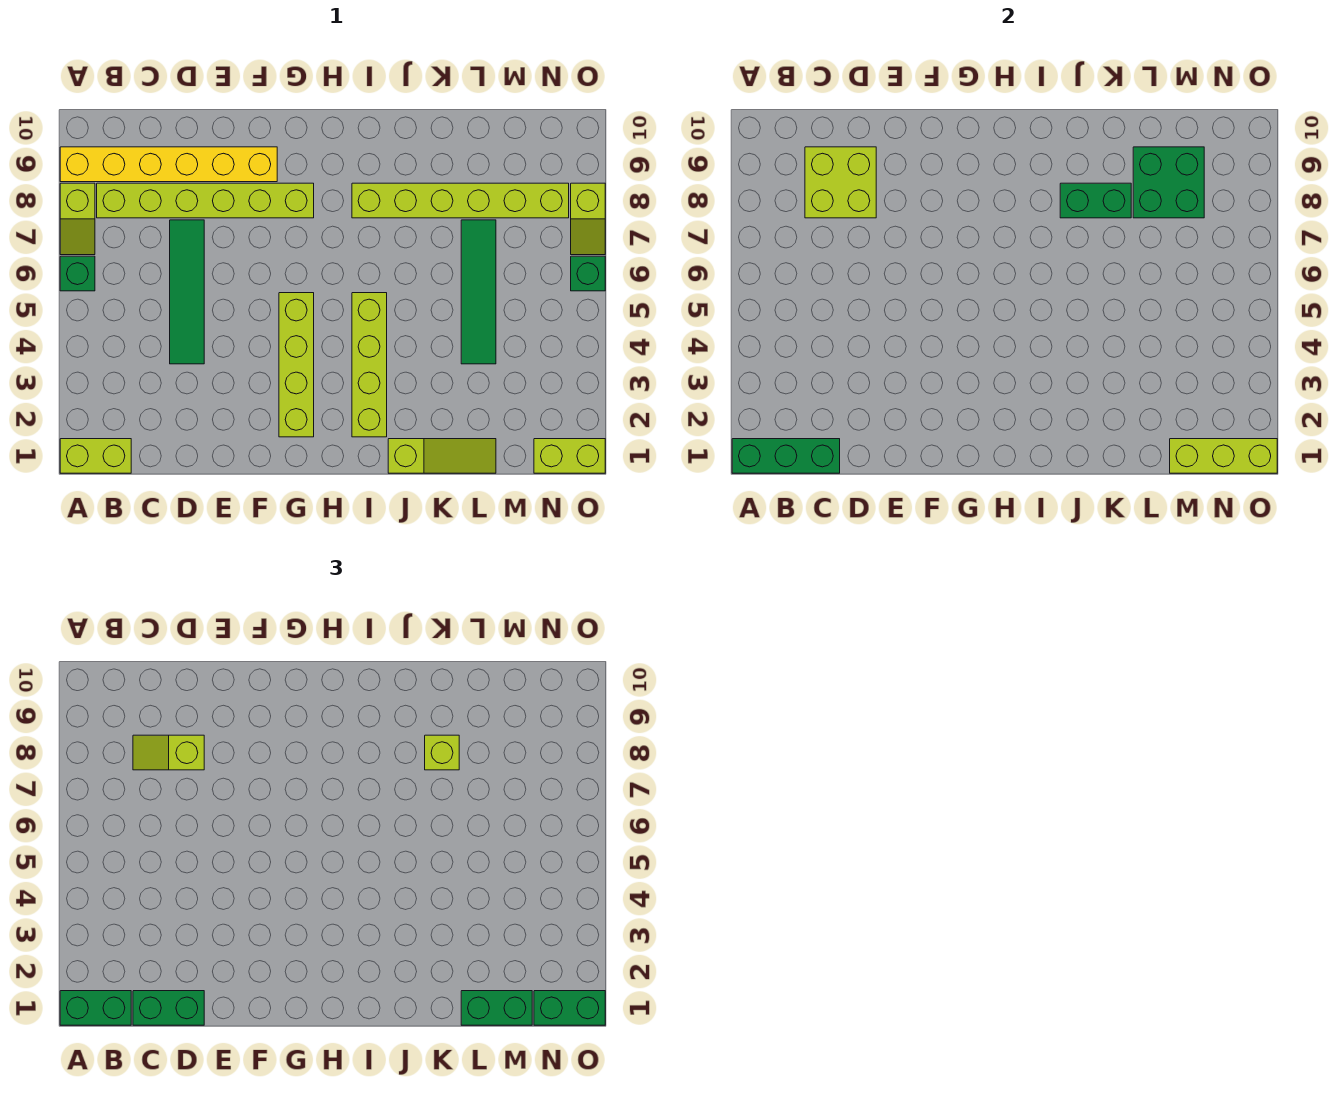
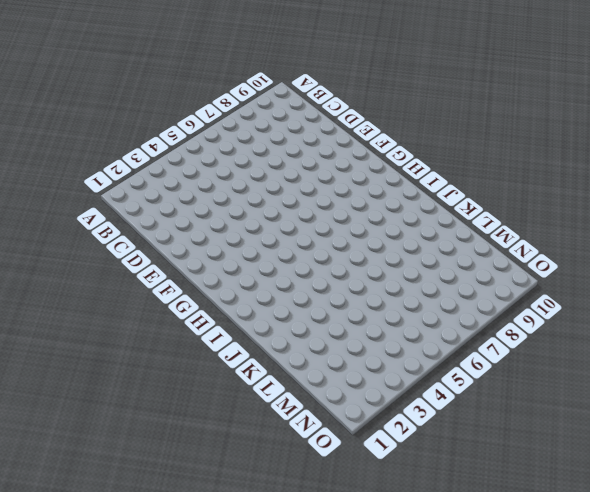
none -> lime brick A1:B1 level 1
none -> green brick A6 level 1
none -> lime slope A7:A8 level 1 top 8

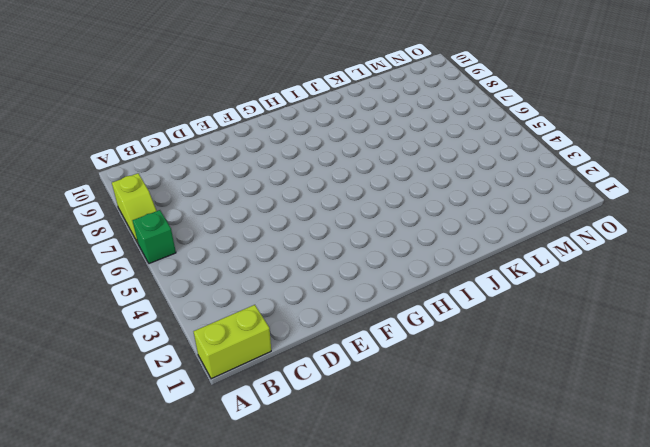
none -> yellow brick A9:F9 level 1
none -> lime brick B8:G8 level 1
none -> green tile D4:D7 level 1

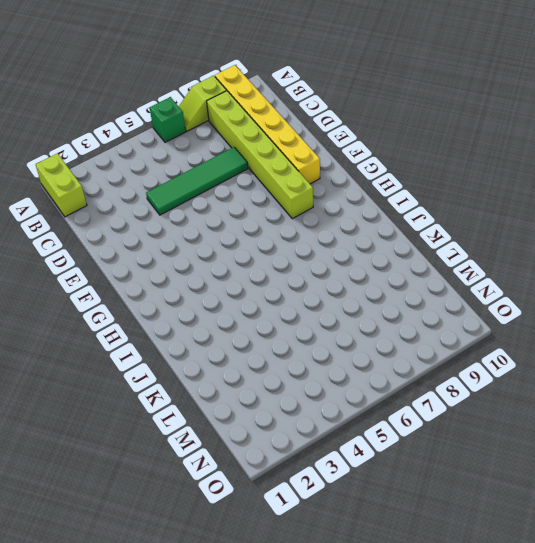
none -> lime brick G2:G5 level 1
none -> lime brick I2:I5 level 1
none -> lime brick I8:N8 level 1

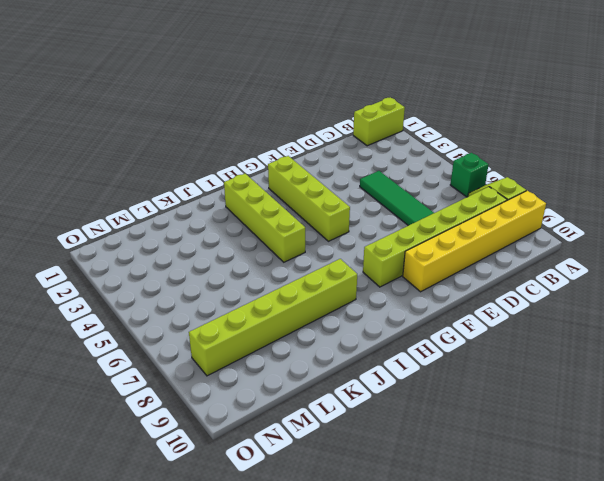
none -> lime slope J1:L1 level 1 top J
none -> green tile L4:L7 level 1
none -> lime brick N1:O1 level 1

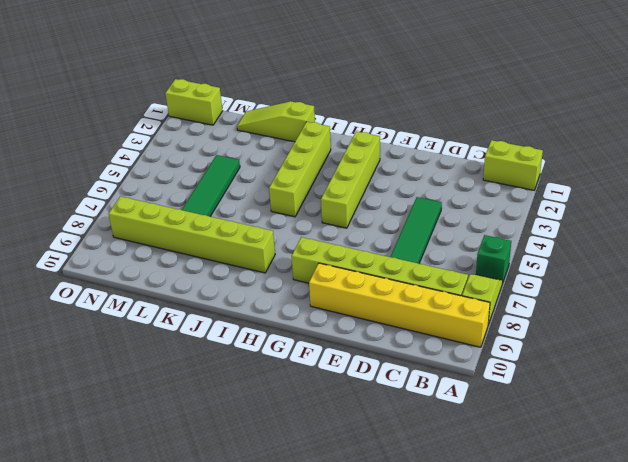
none -> green brick O6 level 1
none -> lime slope O7:O8 level 1 top 8
none -> green brick A1:C1 level 2

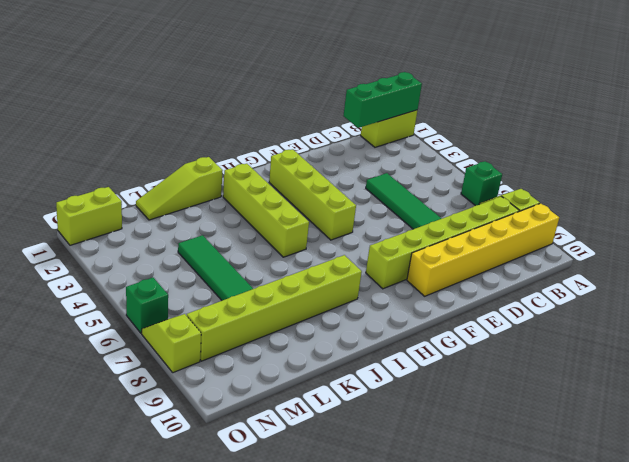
none -> lime brick C8:D9 level 2
none -> green brick J8:K8 level 2
none -> green brick L8:M9 level 2

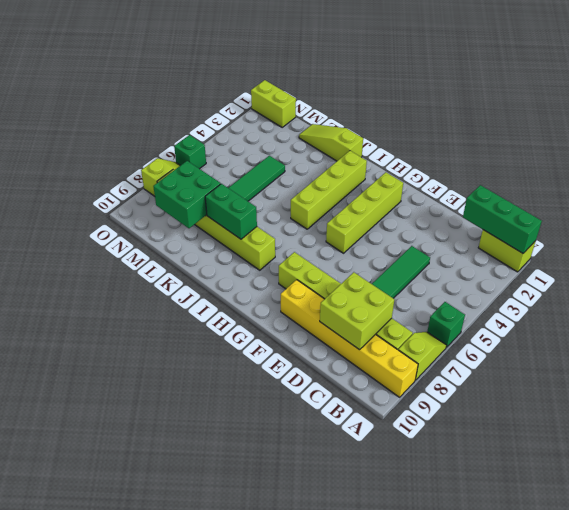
none -> lime brick M1:O1 level 2
none -> green brick A1:B1 level 3
none -> green brick C1:D1 level 3

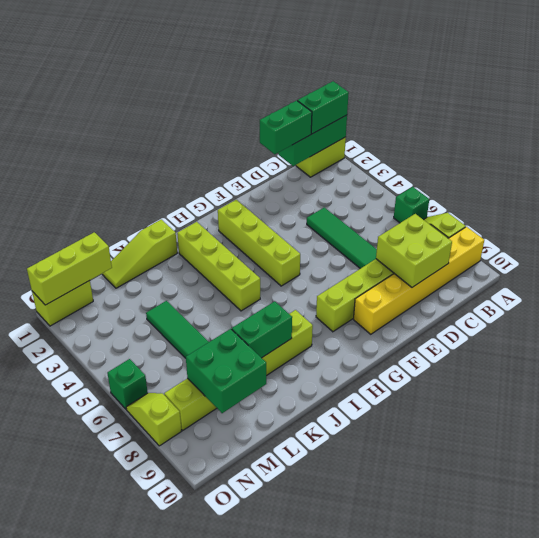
none -> lime slope C8:D8 level 3 top D
none -> lime brick K8 level 3
none -> green brick L1:M1 level 3

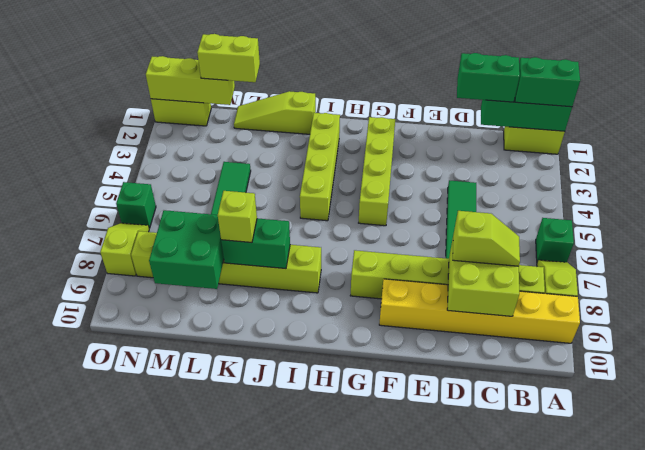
lime brick L1:M1 level 3 -> green brick L1:M1 level 3
none -> green brick N1:O1 level 3

